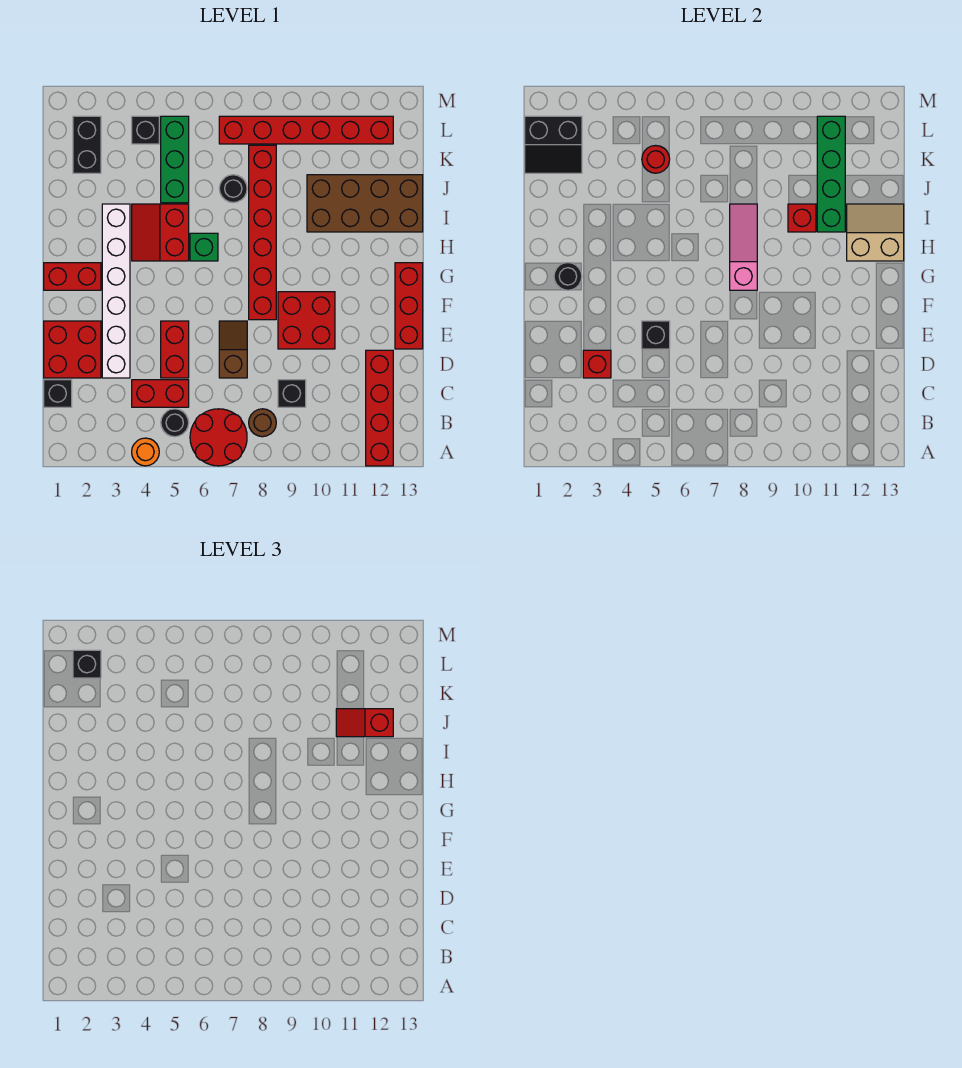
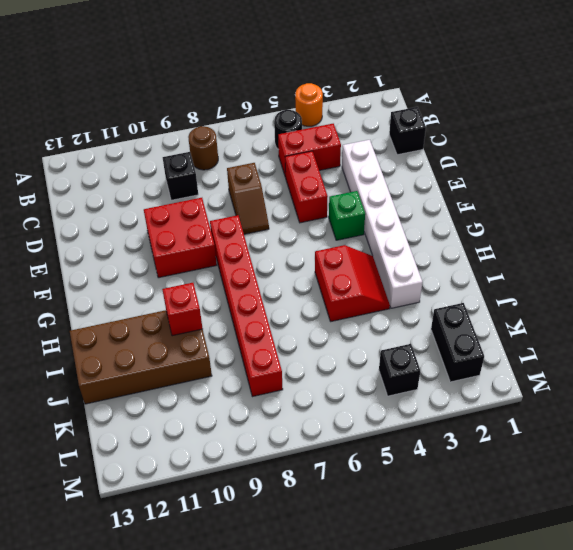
green brick F4 level 1 -> green brick H6 level 1
none -> red round brick A6:B7 level 1
none -> red brick A12:D12 level 1
none -> red brick D1:E2 level 1
none -> red brick E13:G13 level 1

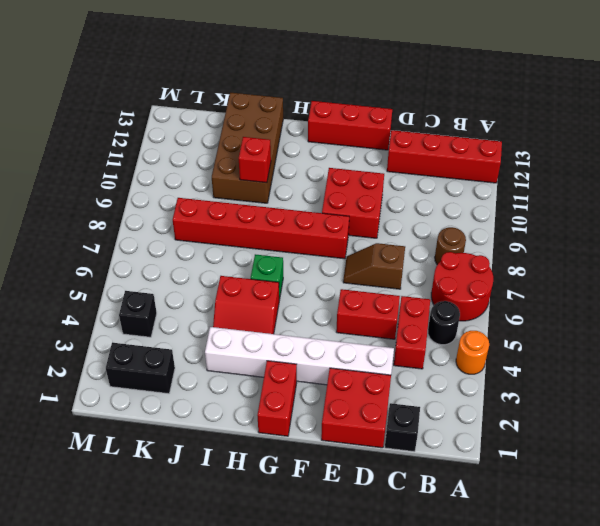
none -> black brick C9 level 1
none -> green brick J5:L5 level 1
none -> black round brick J7 level 1
none -> red brick L7:L12 level 1

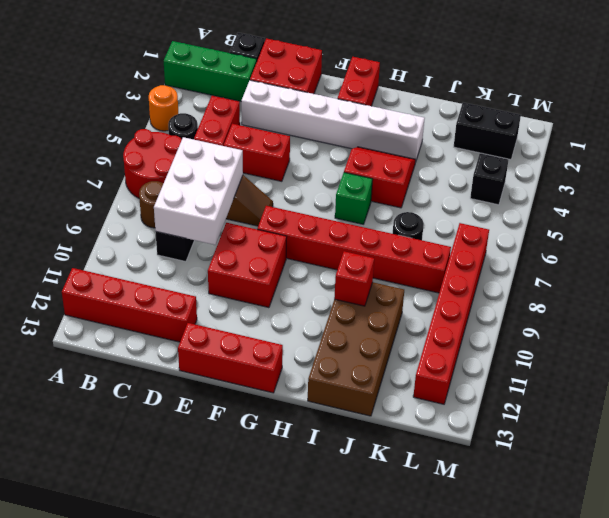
green brick A2:C2 level 1 -> green brick J5:L5 level 1
white brick C7:D9 level 2 -> none
none -> red brick D3 level 2
none -> black brick E5 level 2
none -> black round brick G2 level 2
none -> pink slope G8:I8 level 2 top G

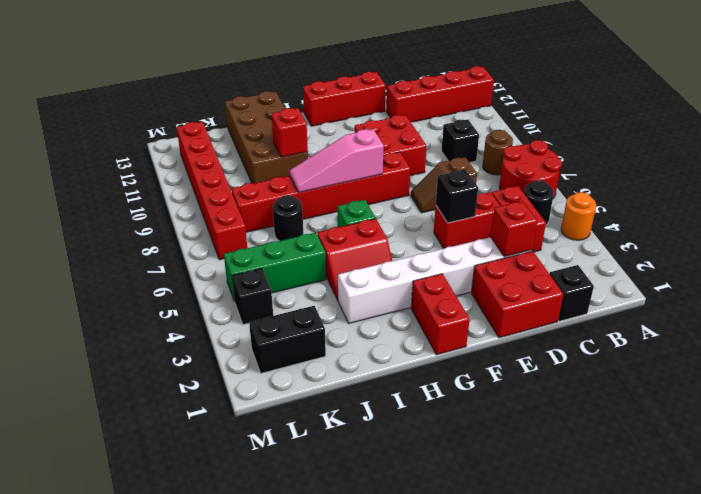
none -> black round brick G2 level 2
none -> tan slope H12:I13 level 2 top H
none -> green brick I11:L11 level 2
none -> black slope K1:L2 level 2 top L

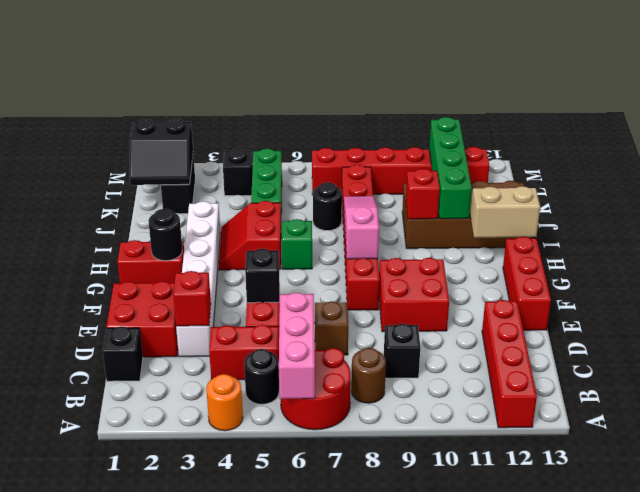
pink brick A6:C6 level 2 -> none
none -> red round brick K5 level 2
none -> red slope J11:J12 level 3 top 12
none -> black brick L2 level 3

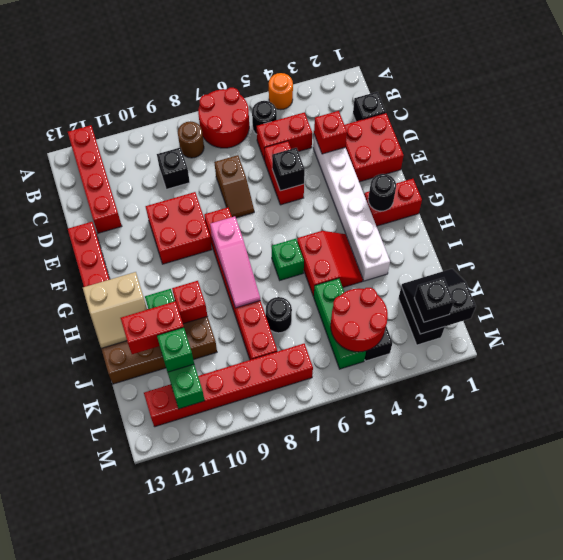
red brick J11:J12 level 3 -> red slope J11:J12 level 3 top 12
red round brick K4:L5 level 2 -> red round brick K5 level 2
green brick K11 level 3 -> none

